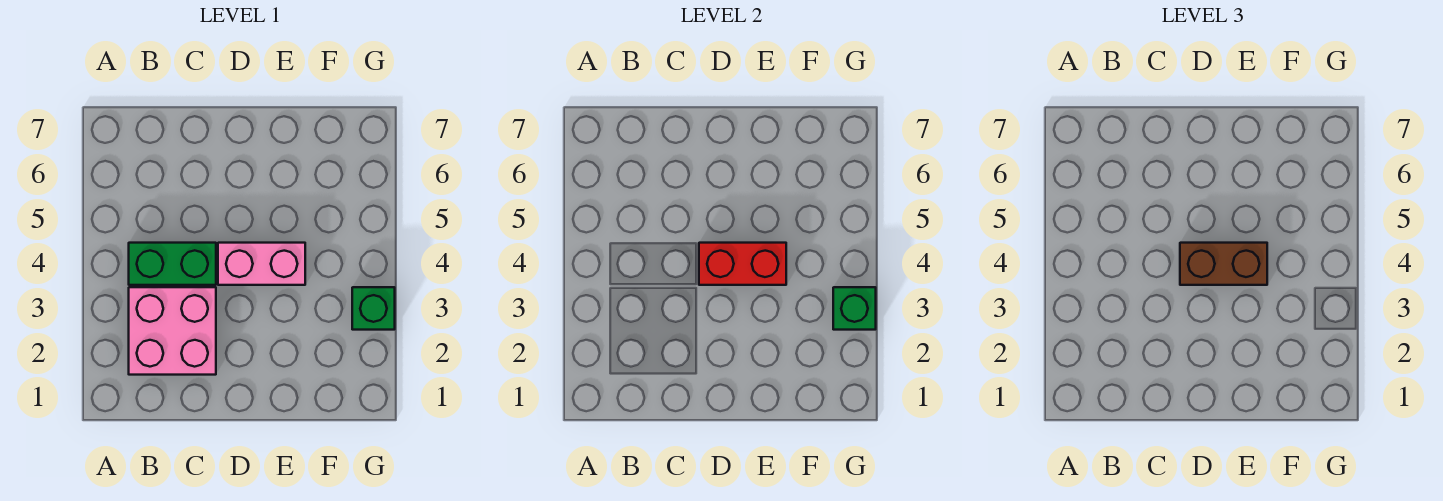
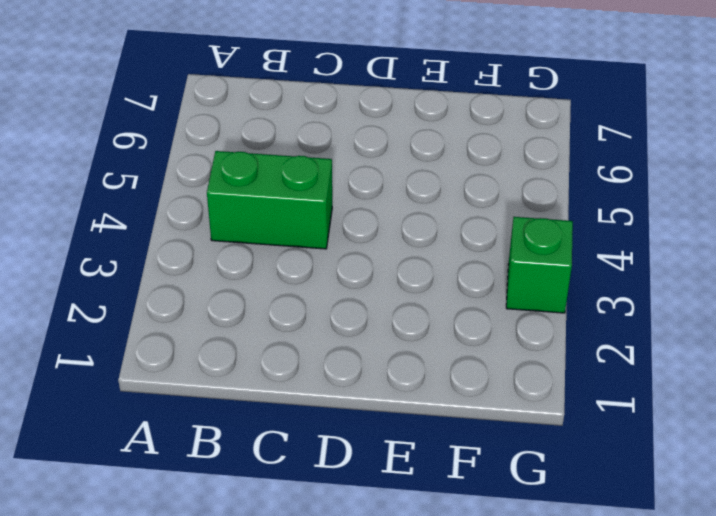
none -> pink brick B2:C3 level 1
none -> pink brick D4:E4 level 1

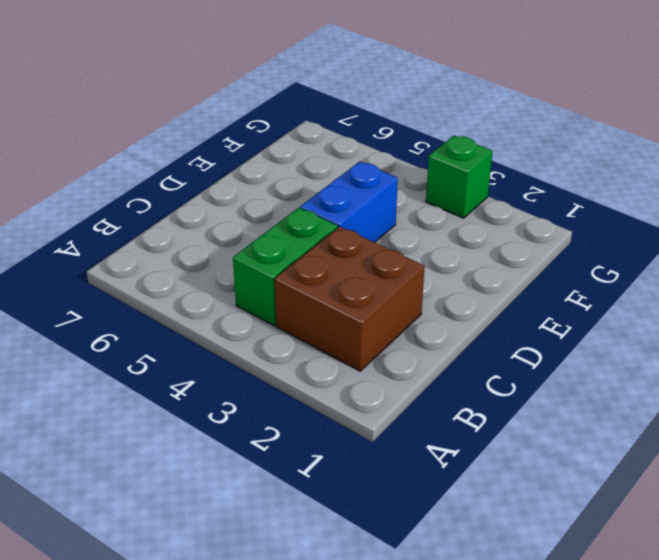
brown brick B2:C3 level 1 -> pink brick B2:C3 level 1
blue brick D4:E4 level 1 -> pink brick D4:E4 level 1
none -> red brick D4:E4 level 2
none -> green brick G3 level 2

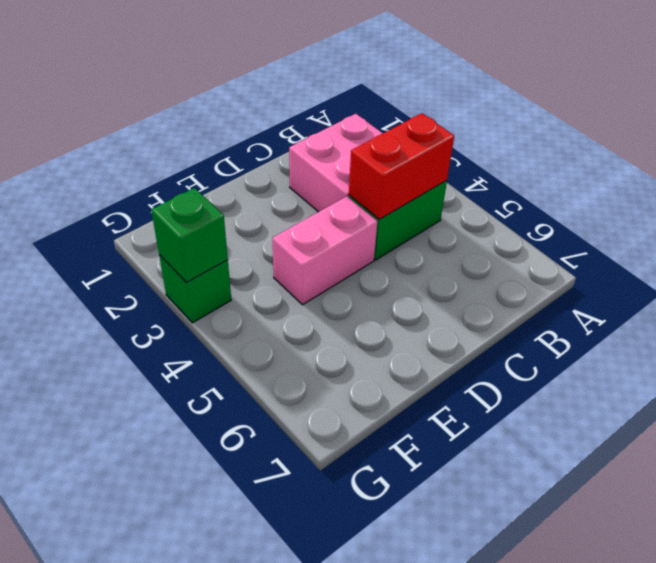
red brick B4:C4 level 2 -> red brick D4:E4 level 2
none -> brown brick D4:E4 level 3

